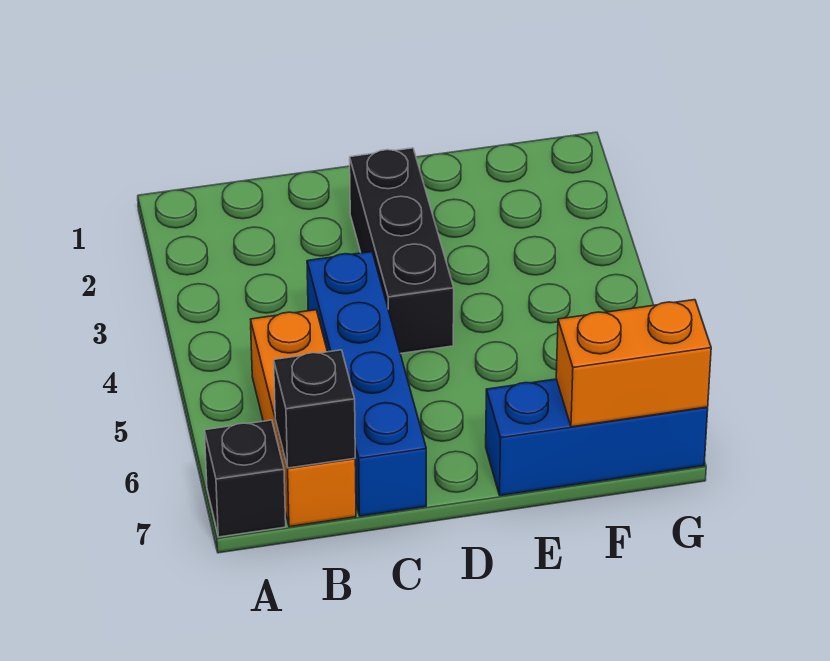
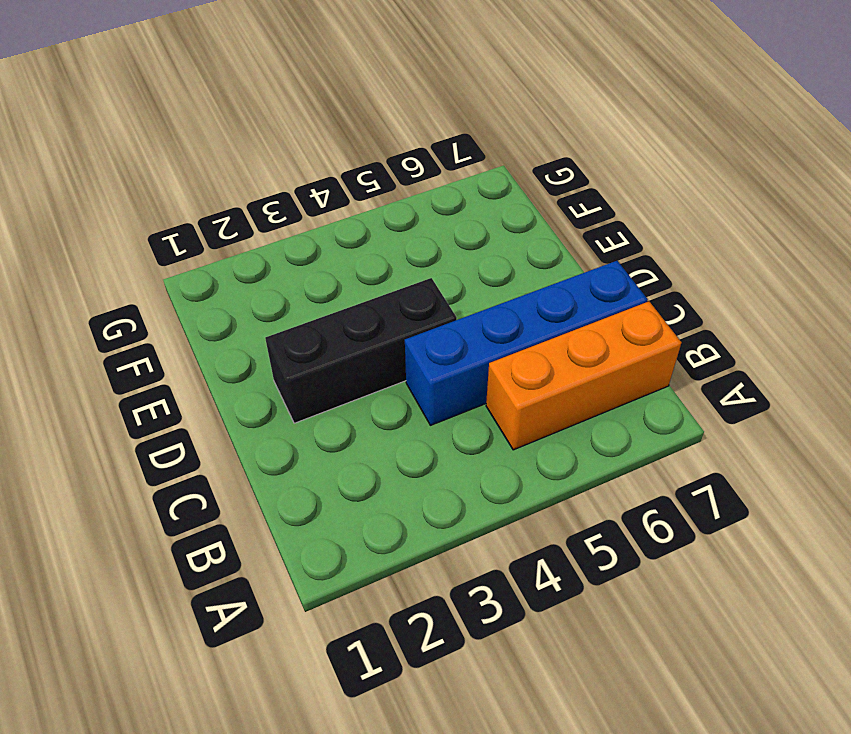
none -> black brick A7 level 1
none -> blue brick E7:G7 level 1

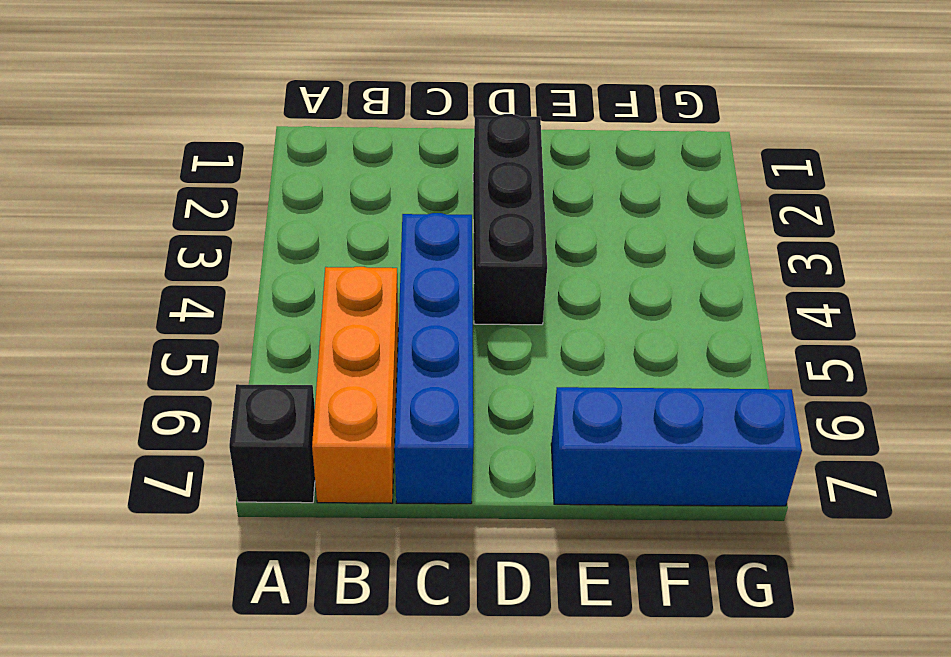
none -> black brick B7 level 2
none -> orange brick F7:G7 level 2

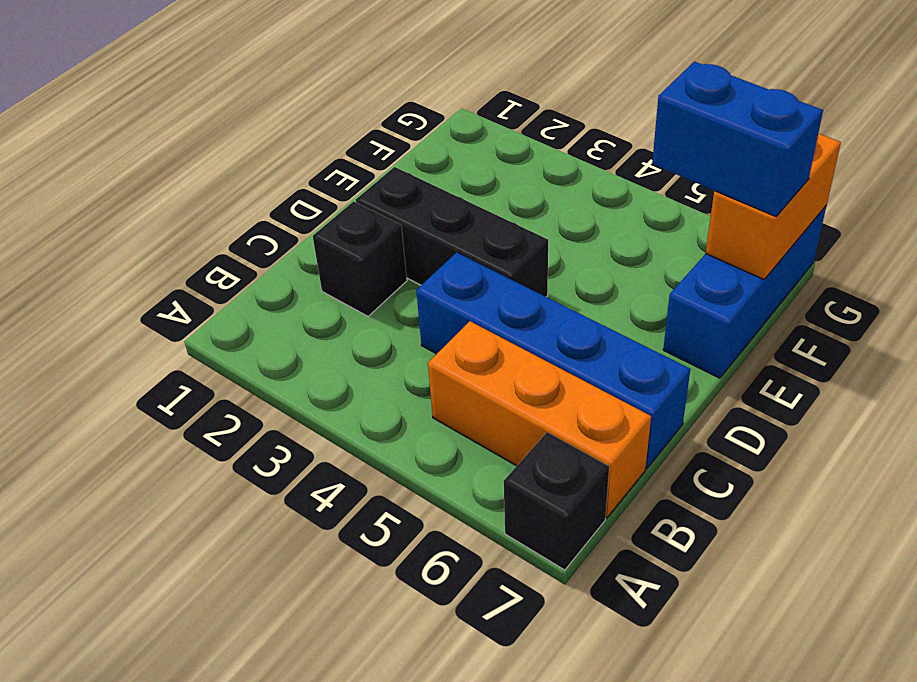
black brick C2 level 1 -> black brick B7 level 2
blue brick F6:F7 level 3 -> none

